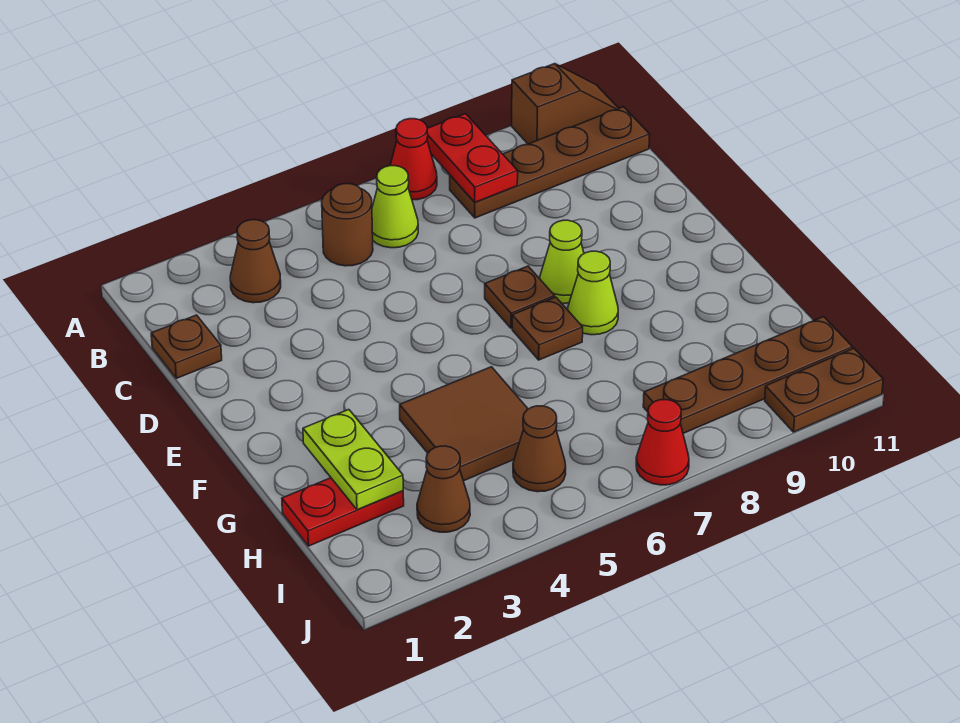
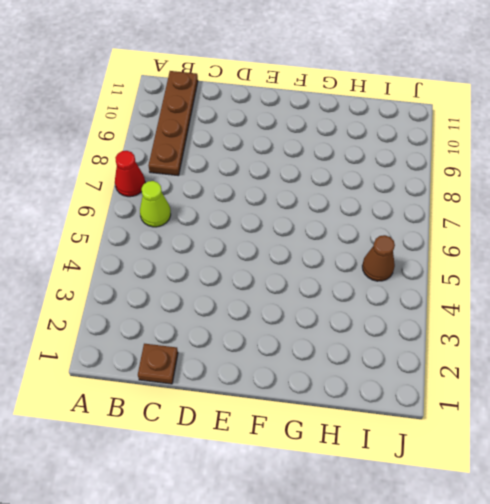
none -> brown slope A10:A11 level 1 top 10
none -> brown cone B3 level 1
none -> brown round brick B5 level 1

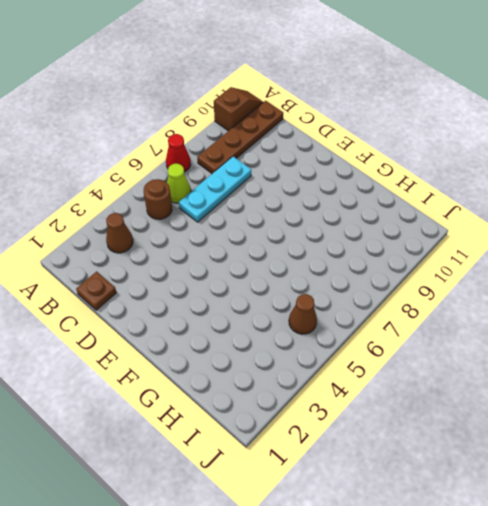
cyan plate C6:C8 level 1 -> none
none -> brown plate E7 level 1
none -> lime cone E8 level 1
none -> brown plate F7 level 1

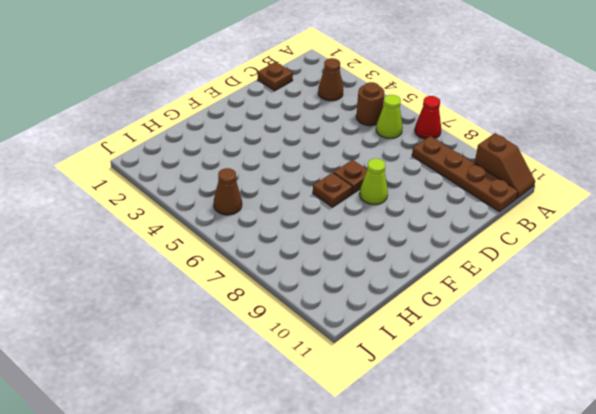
none -> lime cone F8 level 1
none -> brown tile G4:H5 level 1
none -> red plate H1:H2 level 1

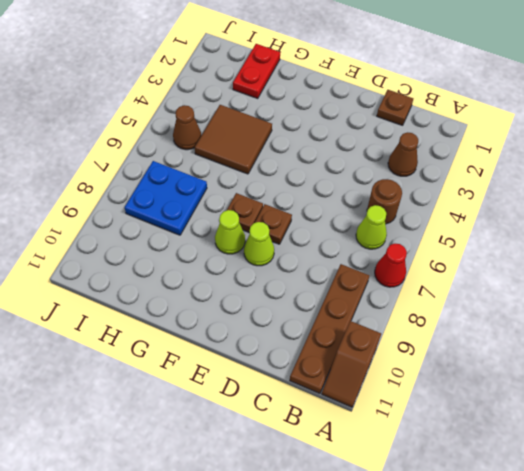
blue plate H7:I8 level 1 -> brown plate I8:I11 level 1
none -> brown cone I3 level 1
none -> red cone J7 level 1
none -> brown plate J10:J11 level 1

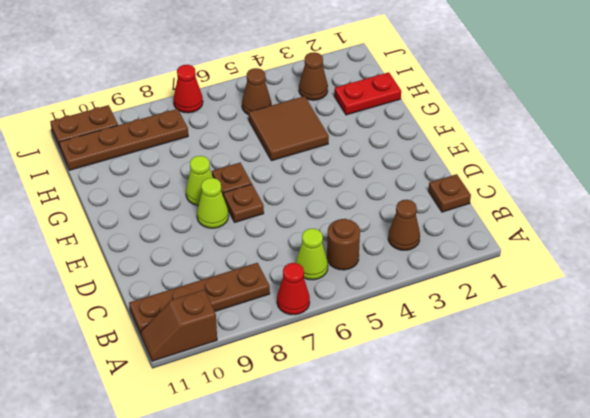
none -> red plate A8:B8 level 2
none -> lime plate G2:H2 level 2

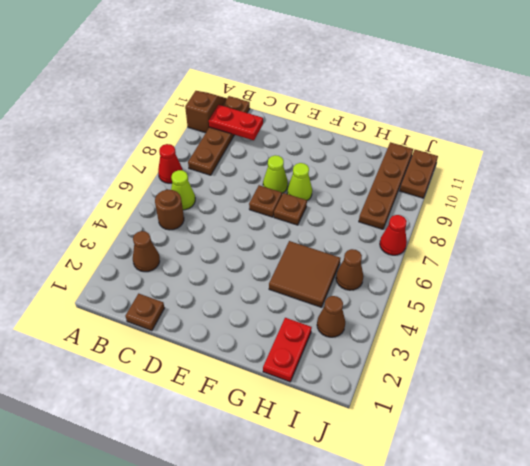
red plate B10:C10 level 2 -> red plate A8:B8 level 2
none -> lime plate G2:H2 level 2

